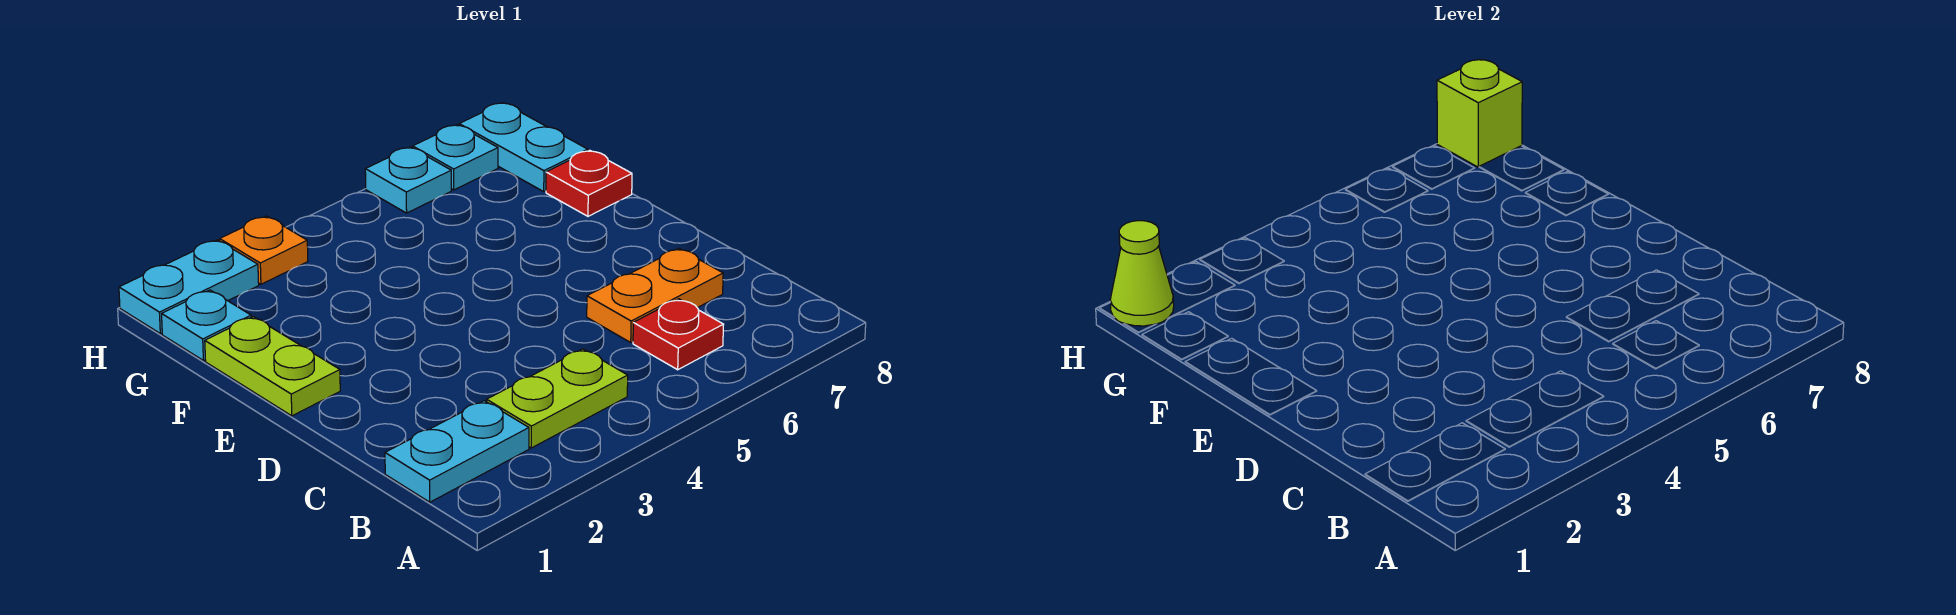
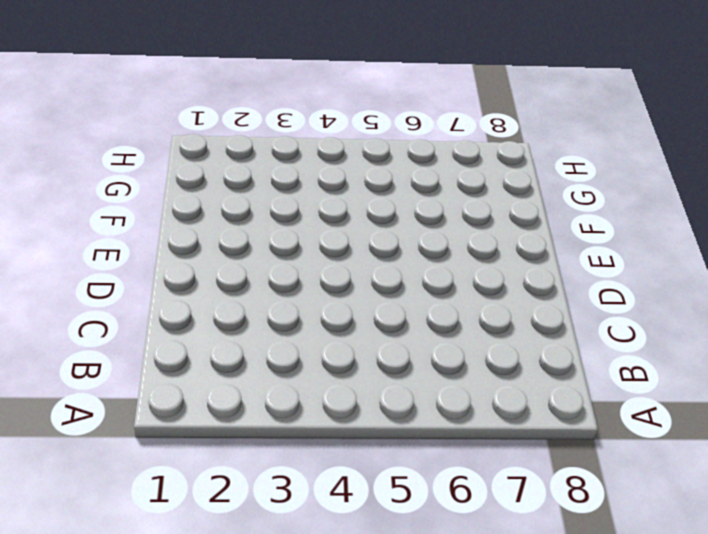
none -> cyan plate B1:B2 level 1
none -> lime plate B3:B4 level 1
none -> red plate B6 level 1

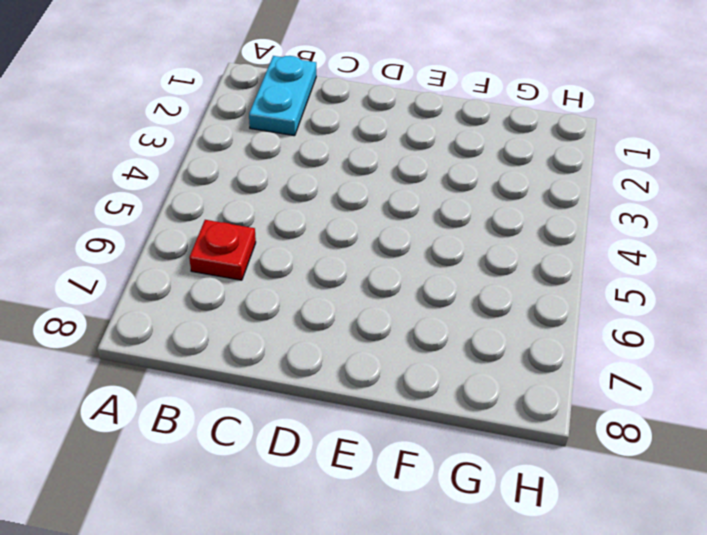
none -> lime plate B3:B4 level 1
none -> orange plate C6:C7 level 1
none -> lime plate E1:F1 level 1

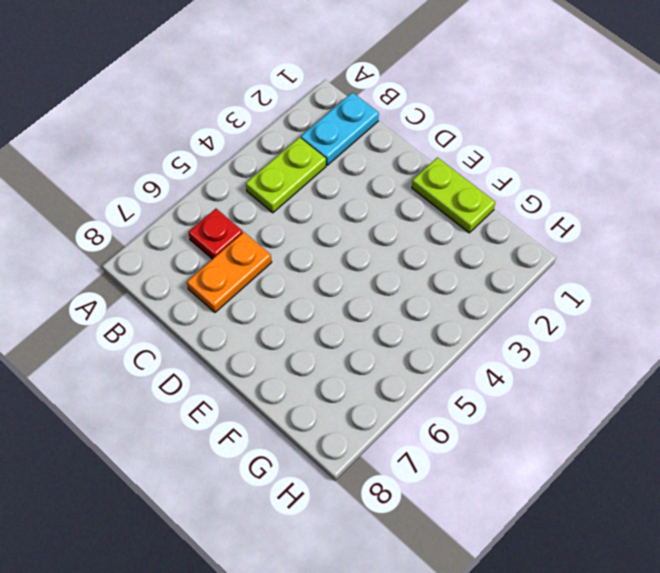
none -> red plate F8 level 1
none -> cyan plate G1 level 1
none -> cyan plate G8:H8 level 1

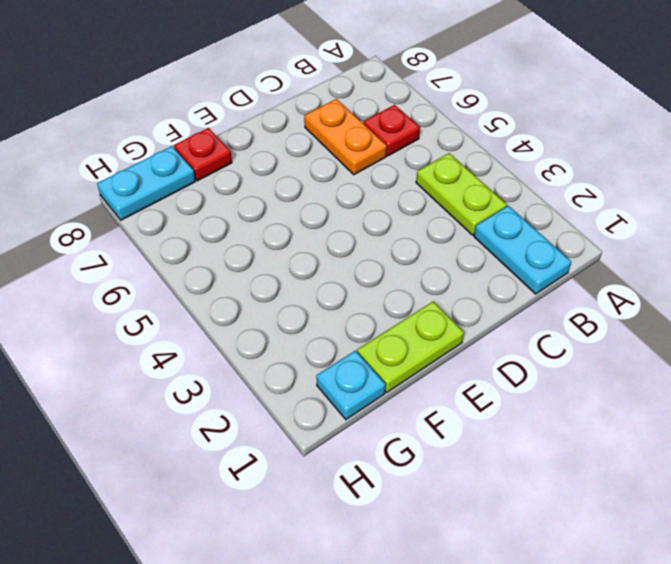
none -> cyan plate H1:H2 level 1
none -> orange plate H3 level 1
none -> cyan plate H6 level 1

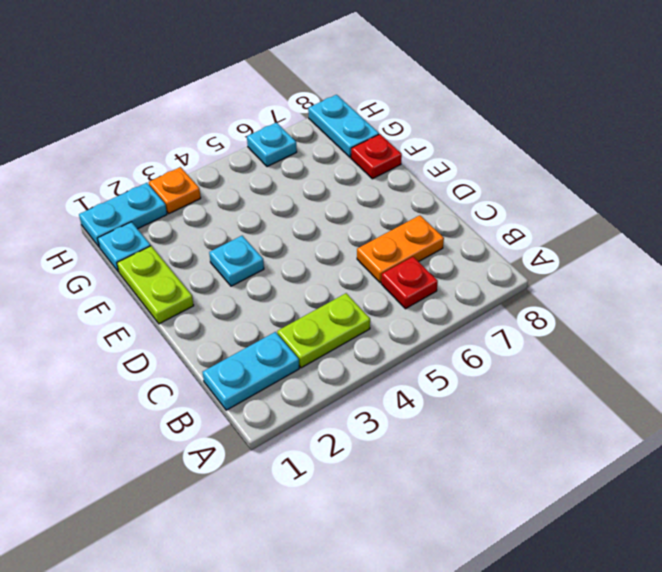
cyan plate E3 level 1 -> cyan plate H7 level 1
none -> lime cone H1 level 2
none -> lime brick H8 level 2

